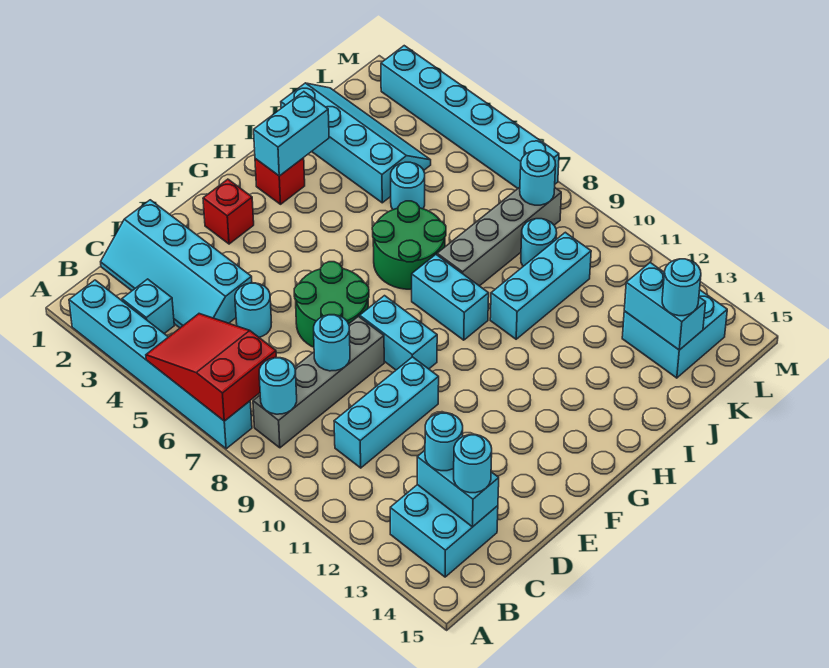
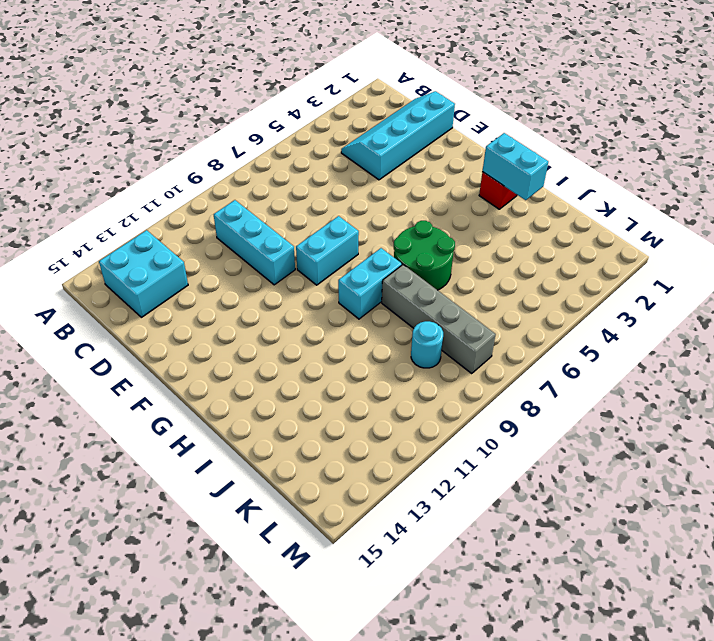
none -> cyan brick A2:A7 level 1
none -> cyan brick B3 level 1
none -> grey brick B8:E8 level 1
none -> cyan round brick D5 level 1

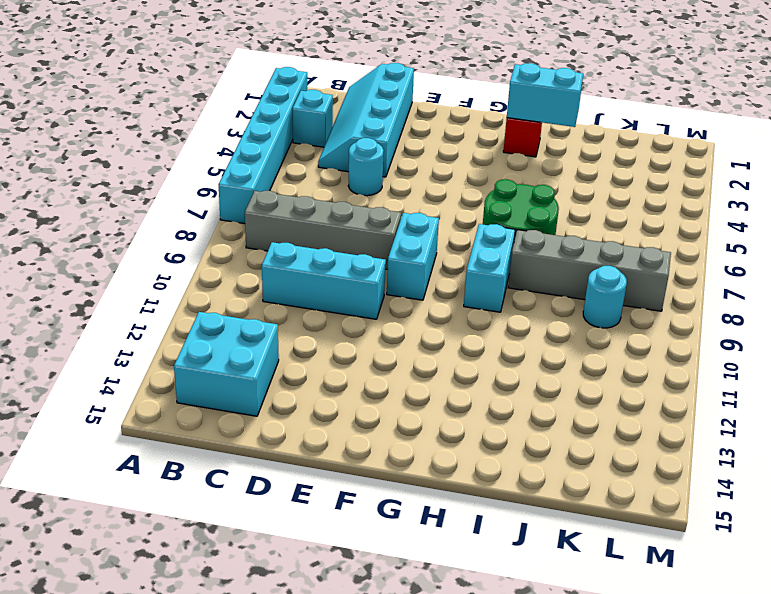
none -> green round brick E6:F7 level 1
none -> red brick F2 level 1
none -> cyan brick I10:K10 level 1
none -> cyan slope J1:K4 level 1 top J

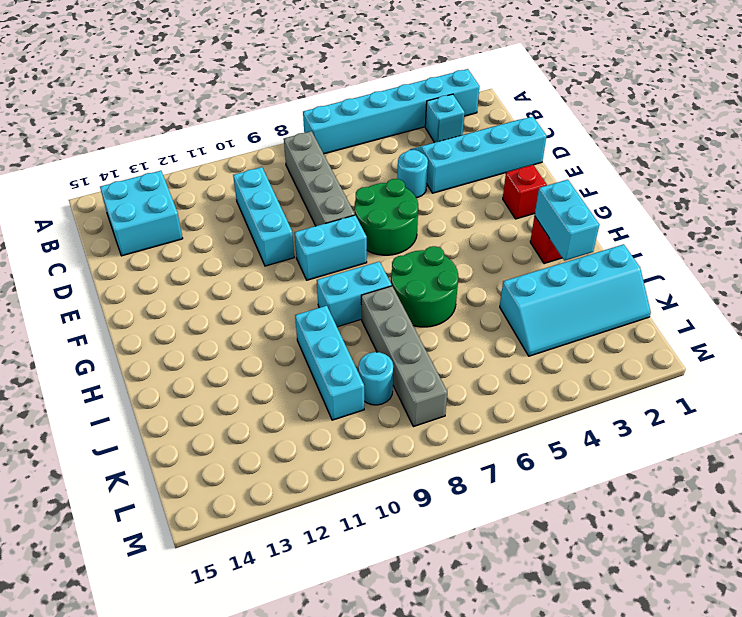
none -> cyan round brick J5 level 1
none -> cyan brick K13:L14 level 1
none -> cyan brick M2:M7 level 1
none -> red slope A5:B7 level 2 top 7

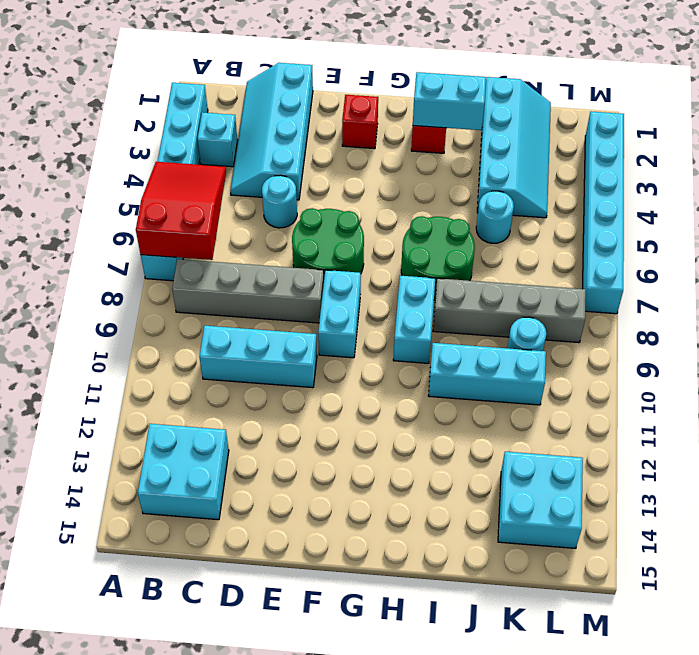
none -> cyan round brick B8 level 2
none -> cyan brick C13:C14 level 2
none -> cyan round brick D8 level 2
none -> cyan brick K13:K14 level 2

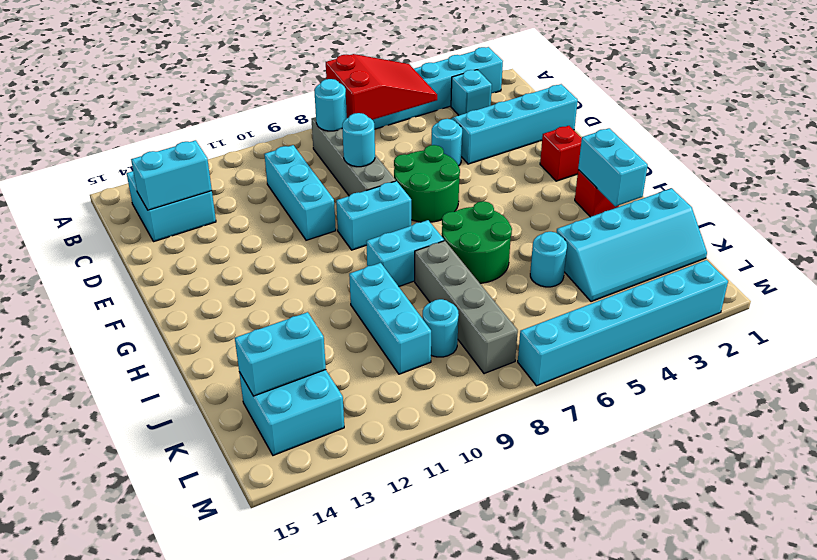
none -> cyan round brick L8 level 2
none -> cyan round brick C13 level 3
none -> cyan round brick C14 level 3
none -> cyan round brick K14 level 3

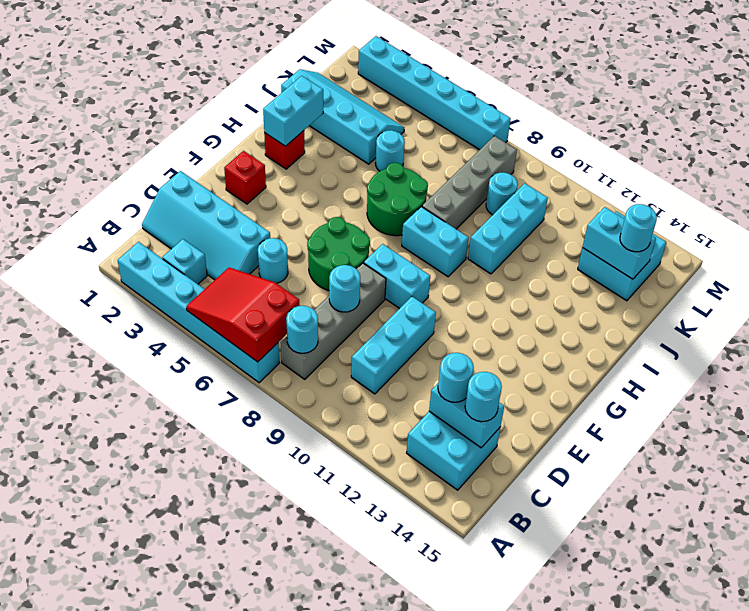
none -> cyan round brick L8 level 2

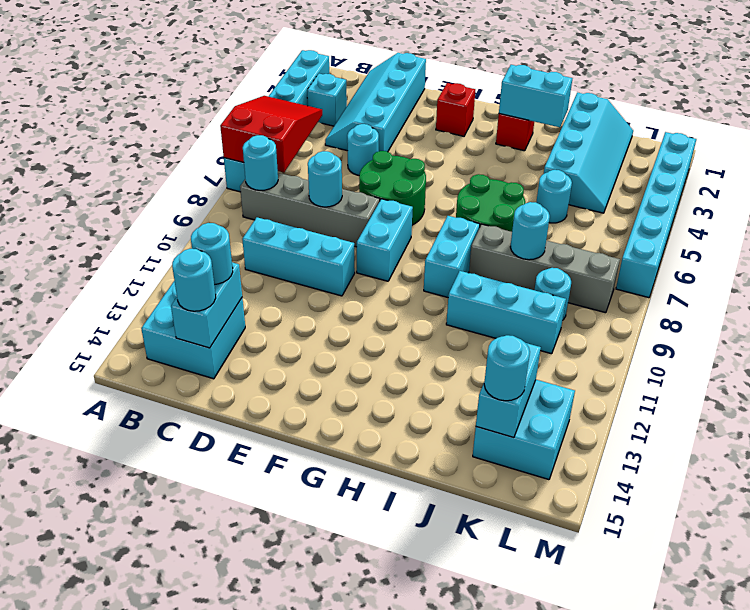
cyan round brick J8 level 2 -> cyan round brick L8 level 2

